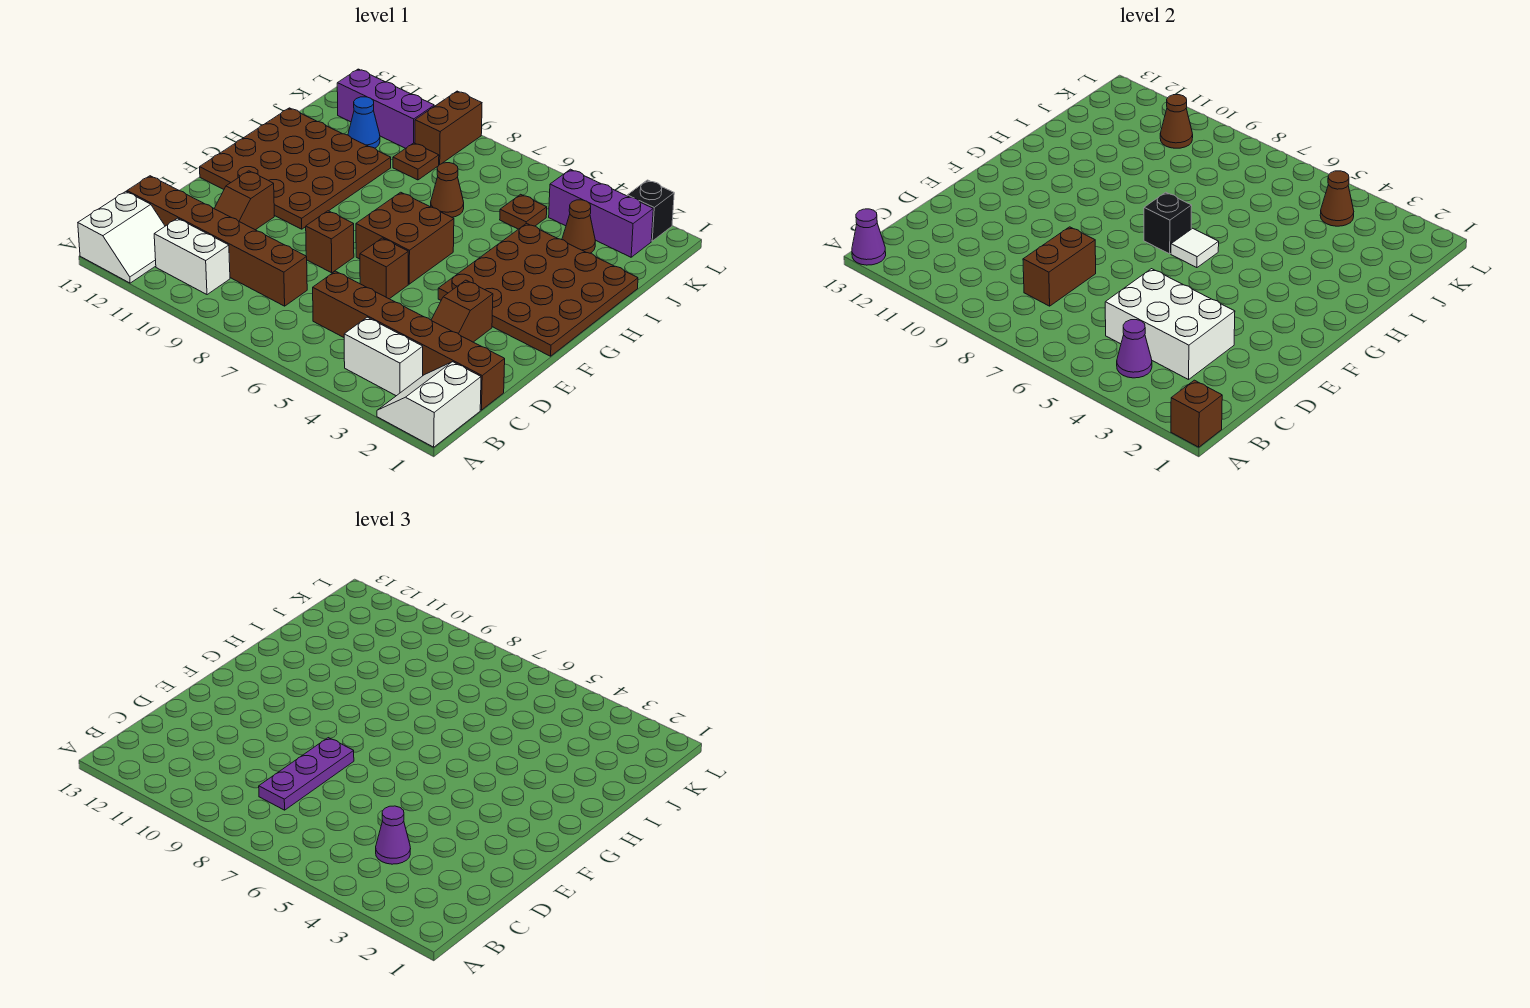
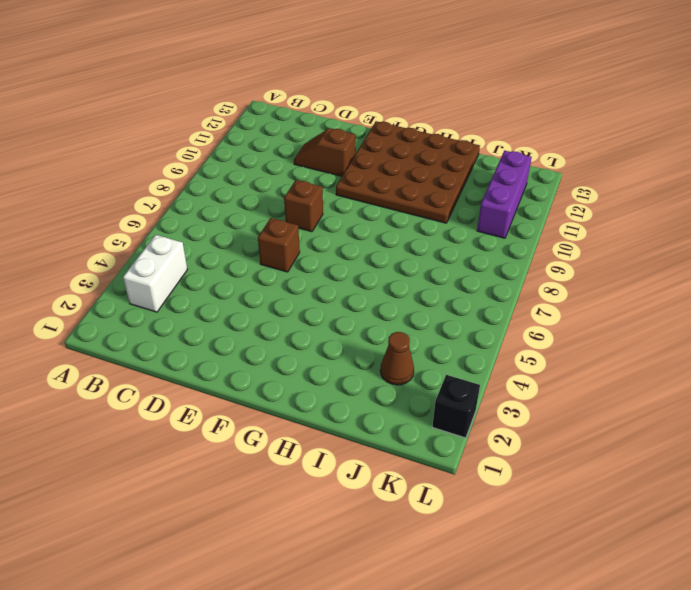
none -> white slope A1:B2 level 1 top 1
none -> white slope A12:B13 level 1 top 13
none -> white brick B10:B11 level 1
none -> brown brick C1:C6 level 1

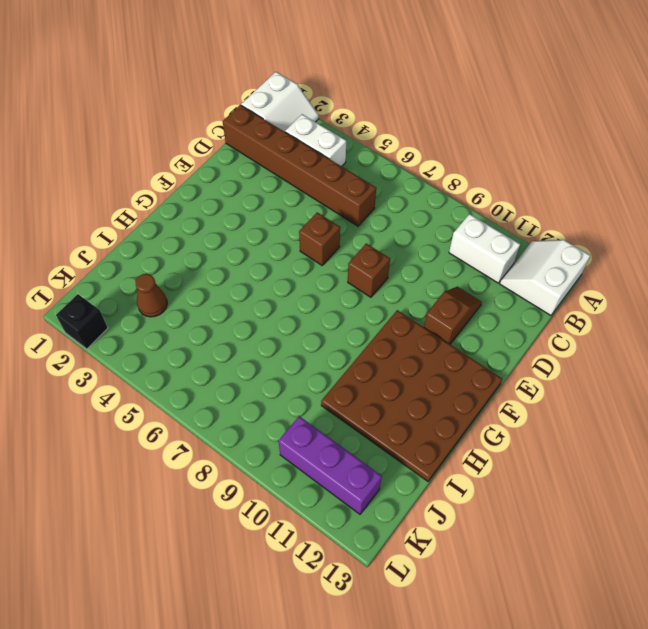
none -> brown brick C8:C13 level 1
none -> brown slope D3:E3 level 1 top E
none -> brown plate F1:I4 level 1
none -> brown brick F6:G7 level 1

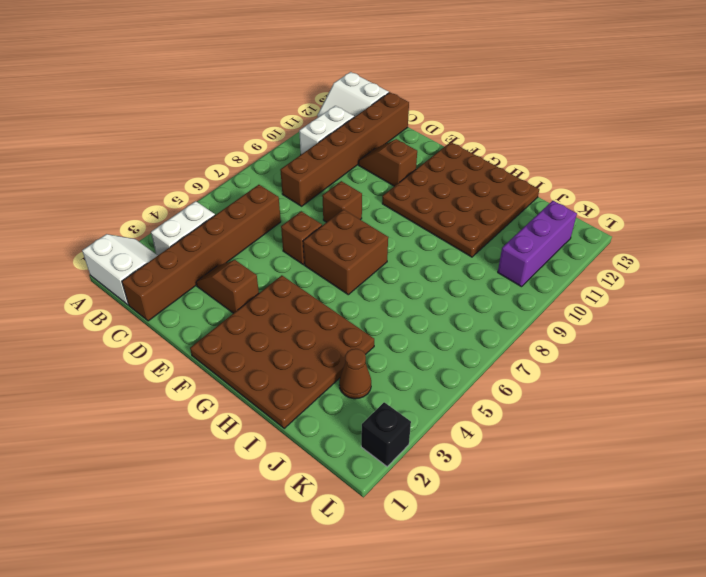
none -> brown cone I7 level 1
none -> brown plate J5 level 1
none -> brown plate J9 level 1
none -> blue cone J11 level 1

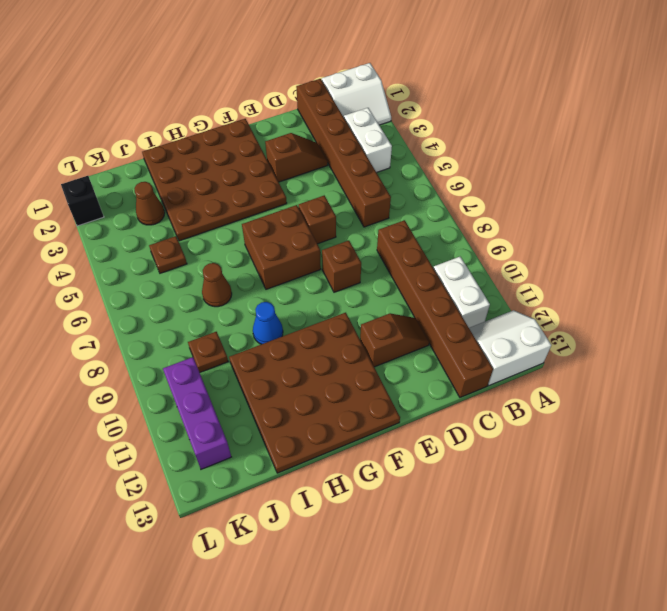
blue cone H9 level 1 -> blue cone J11 level 1
none -> purple brick K2:K4 level 1
none -> brown brick K9:L9 level 1
none -> brown brick A1 level 2
none -> purple cone A13 level 2

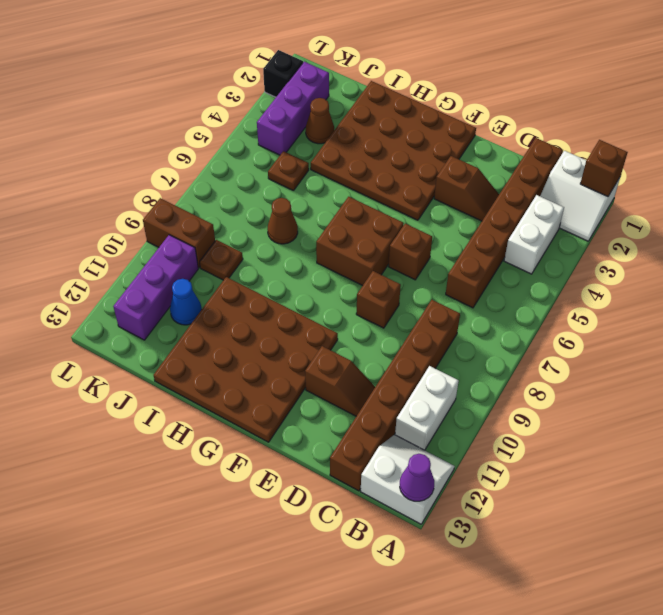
none -> purple cone B4 level 2
none -> white brick C3:D5 level 2
none -> brown brick C8:D8 level 2
none -> white tile G6 level 2

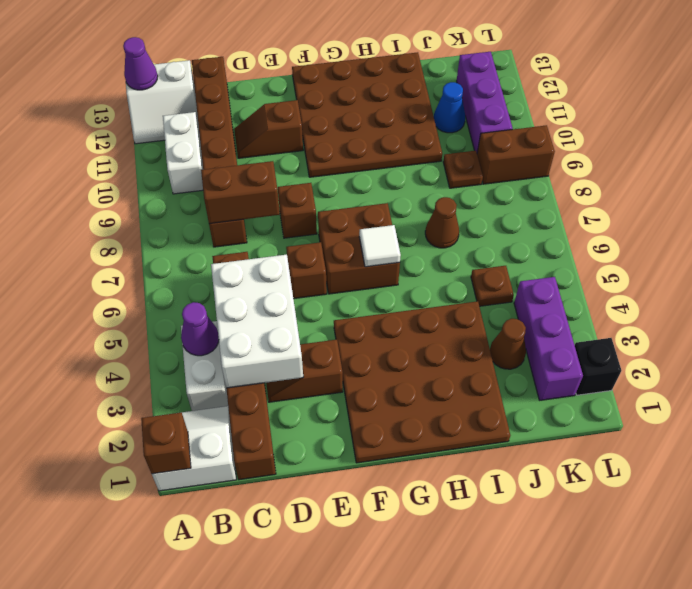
none -> black brick G7 level 2
none -> brown cone K4 level 2
none -> brown cone K10 level 2
none -> purple cone C4 level 3

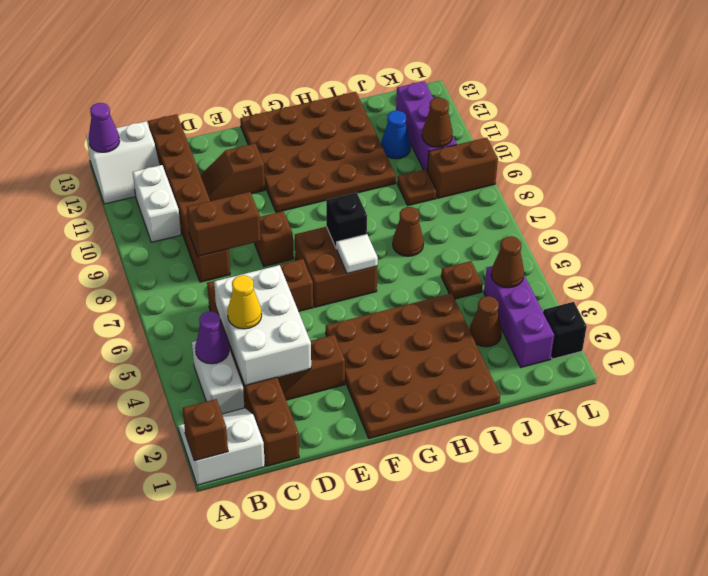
yellow cone C4 level 3 -> purple cone C4 level 3
none -> purple plate C8:E8 level 3

